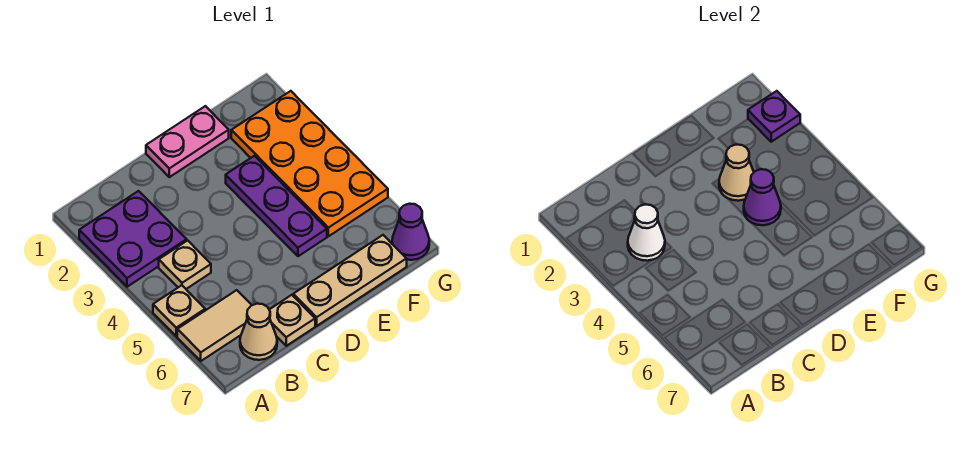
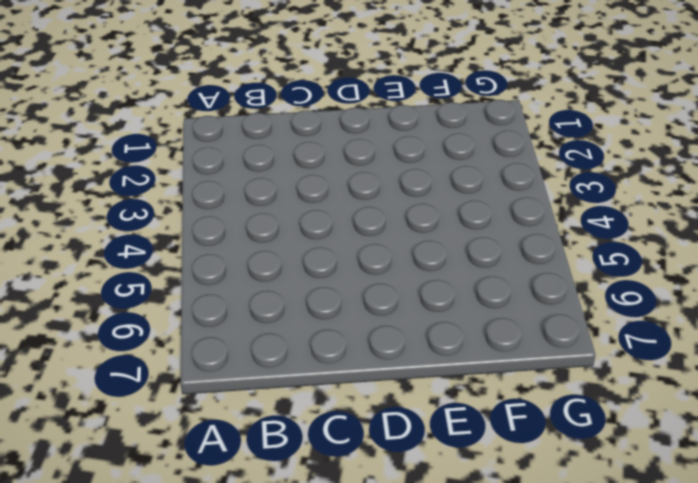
none -> purple plate A2:B3 level 1
none -> tan plate A5 level 1
none -> tan tile A6:B6 level 1

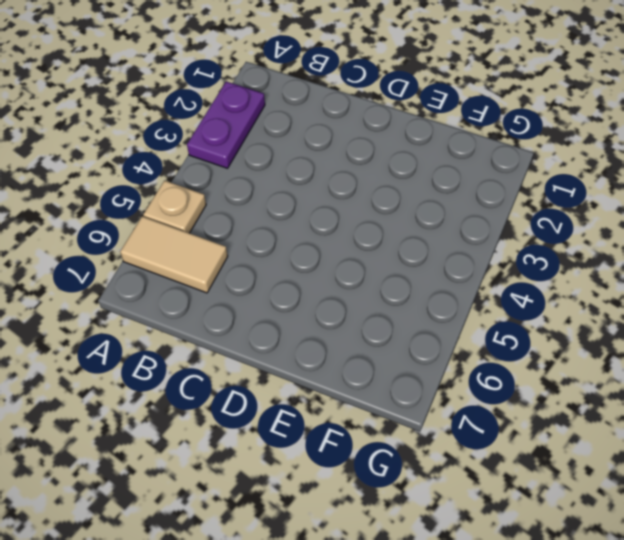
purple plate A2:A3 level 1 -> purple plate A2:B3 level 1
none -> tan plate B4 level 1
none -> tan cone B7 level 1
none -> tan plate C7 level 1

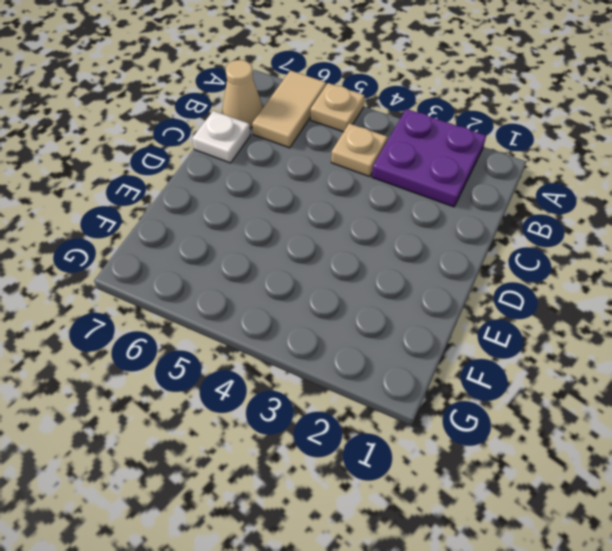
white plate C7 level 1 -> tan plate C7 level 1
none -> pink plate D1:E1 level 1
none -> tan plate D7:F7 level 1
none -> purple plate E3:E5 level 1

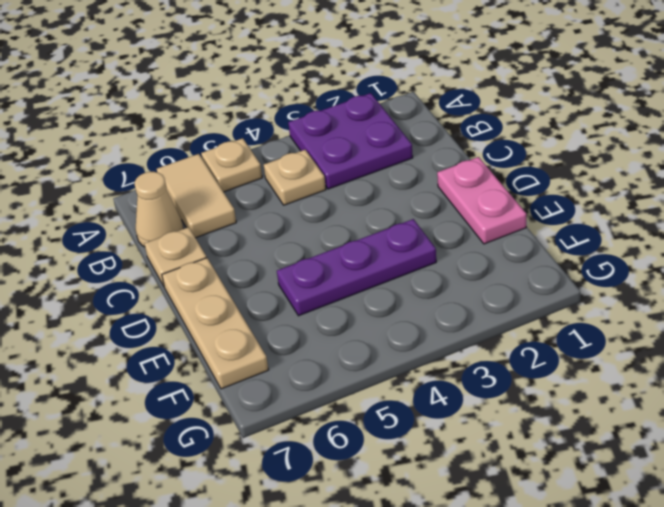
none -> orange plate F2:G5 level 1
none -> purple cone G7 level 1
none -> white cone B3 level 2

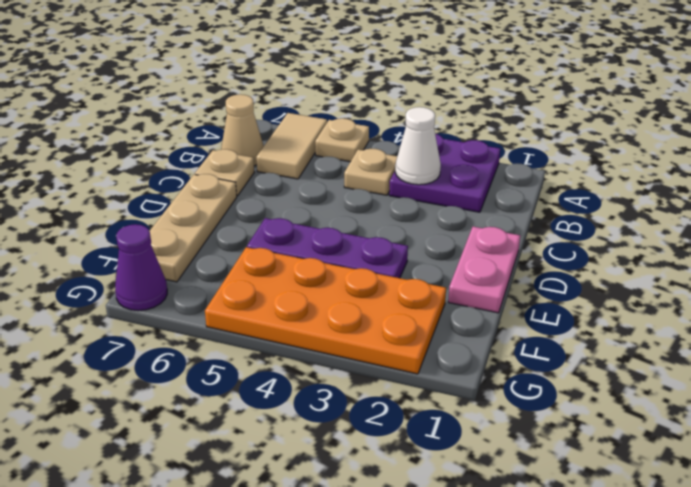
none -> tan cone E3 level 2
none -> purple cone E4 level 2
none -> purple plate G2 level 2

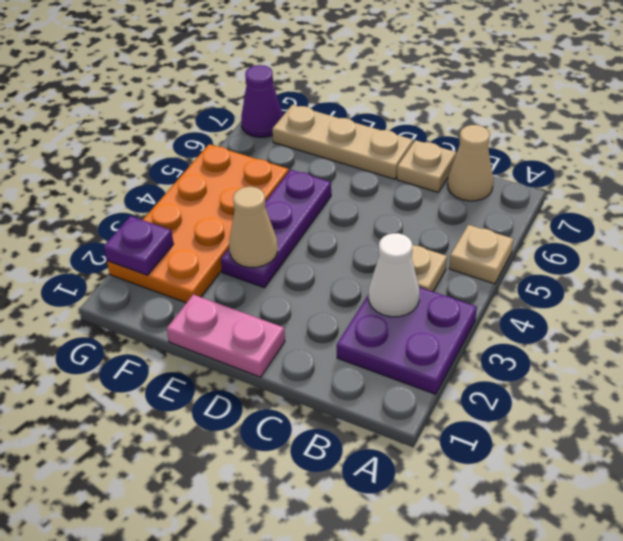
none -> tan tile A6:B6 level 1
none -> purple cone E4 level 2

